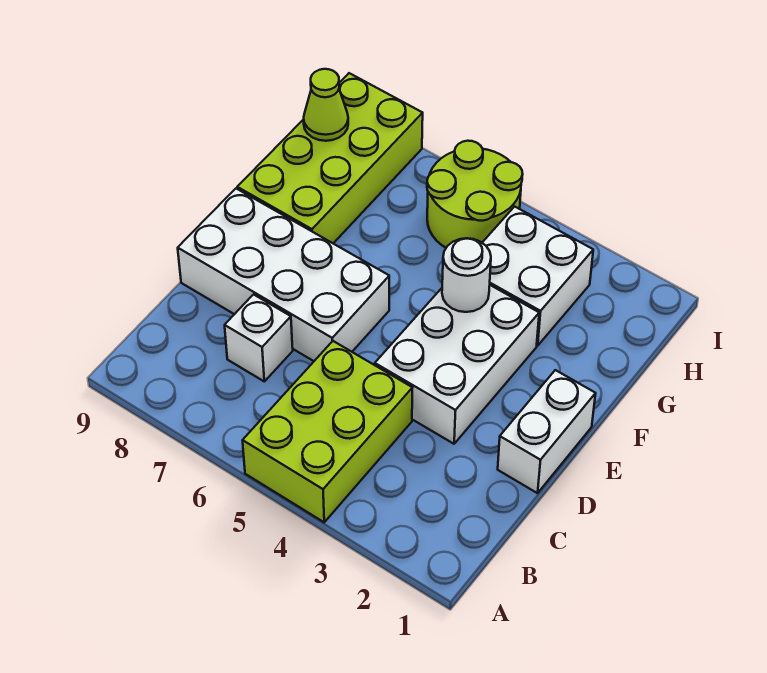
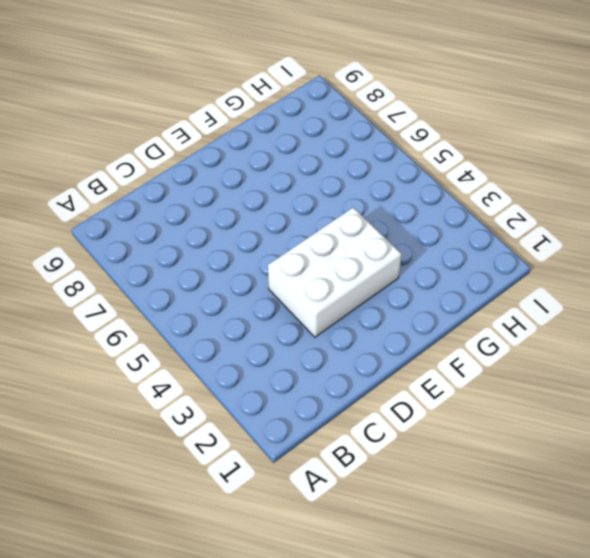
none -> lime brick A4:C5 level 1
none -> white brick C7 level 1

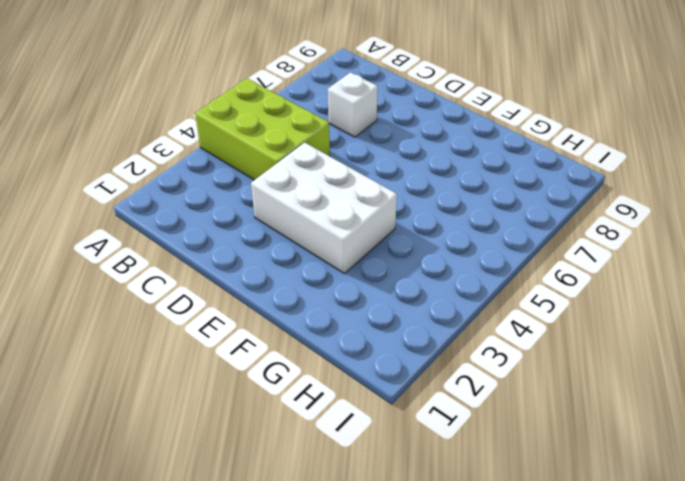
none -> white brick D1:E1 level 1
none -> white brick D6:E9 level 1

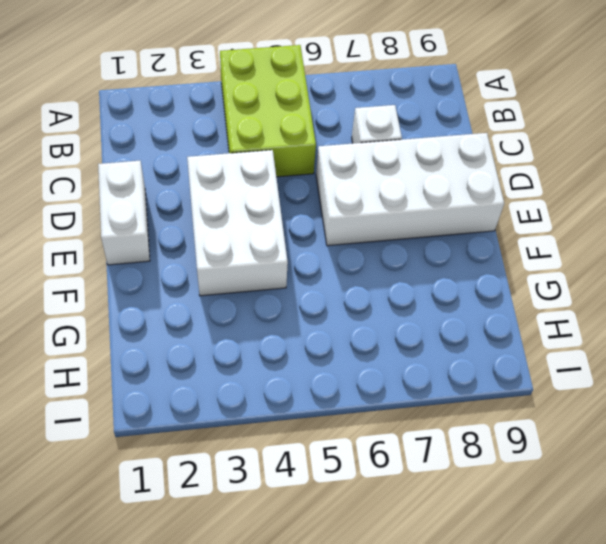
none -> lime brick F8:I9 level 1
none -> white brick G3:H4 level 1

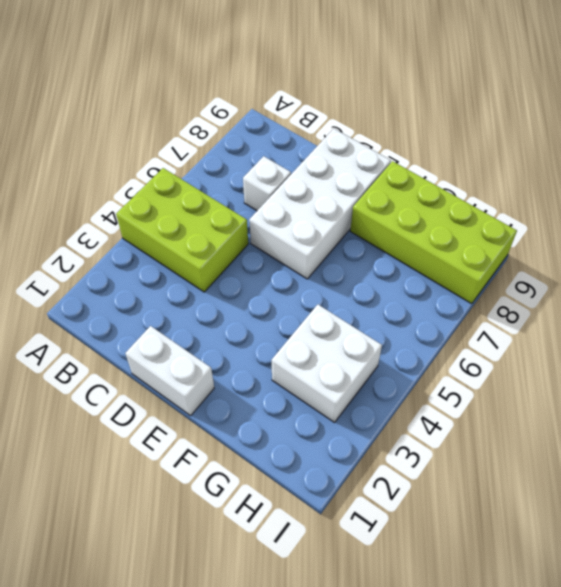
none -> white brick D3:F4 level 1
none -> lime round brick H5:I6 level 1

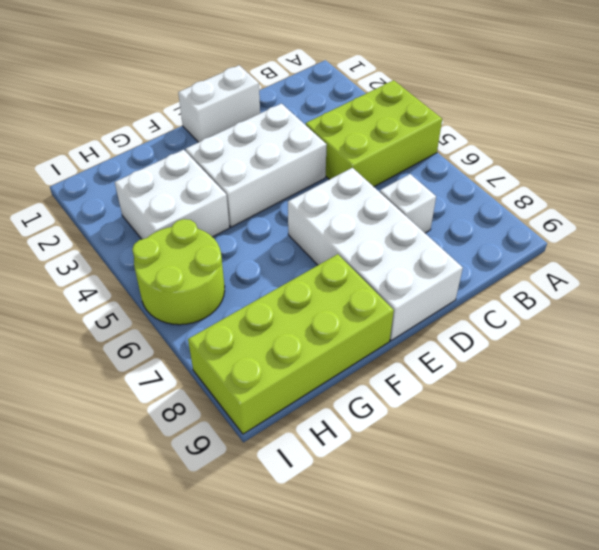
none -> white round brick F4 level 2
none -> lime cone H9 level 2

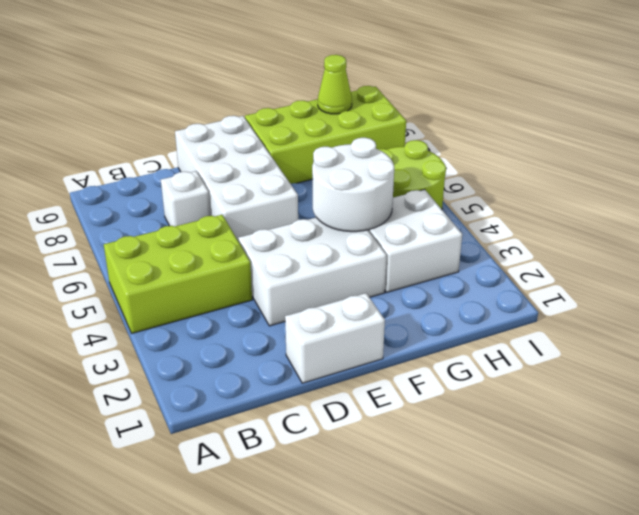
white round brick F4:G5 level 2 -> white round brick F4 level 2

